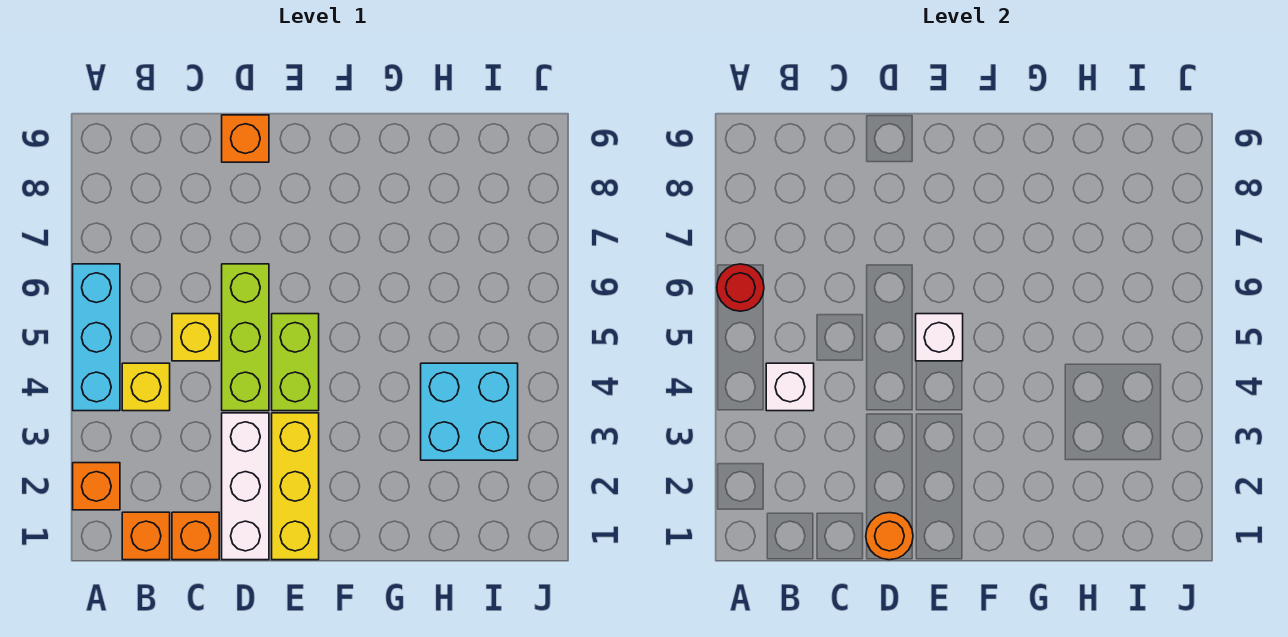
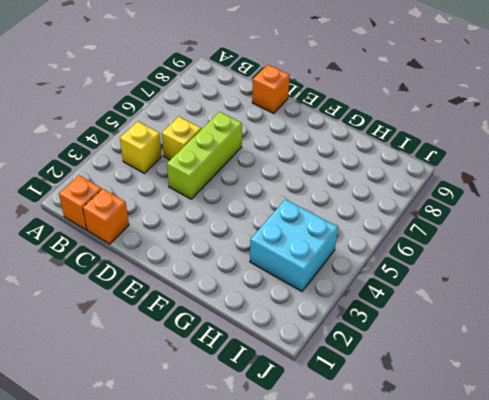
none -> orange brick A2 level 1
none -> cyan brick A4:A6 level 1
none -> white brick D1:D3 level 1

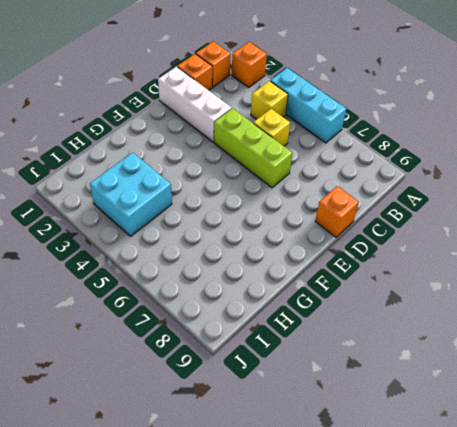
none -> yellow brick E1:E3 level 1
none -> lime brick E4:E5 level 1
none -> red round brick A6 level 2

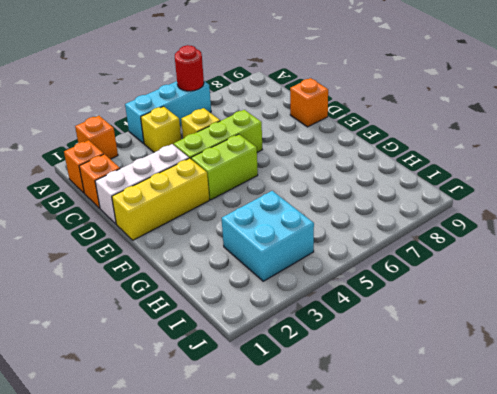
none -> white brick B4 level 2
none -> orange round brick D1 level 2
none -> white brick E5 level 2

